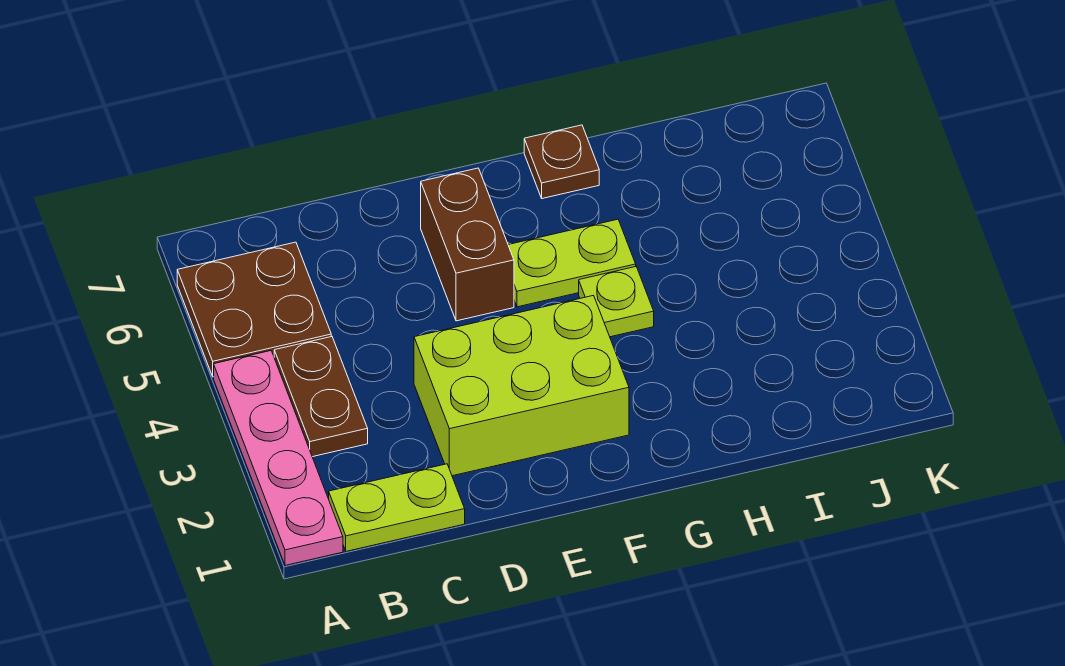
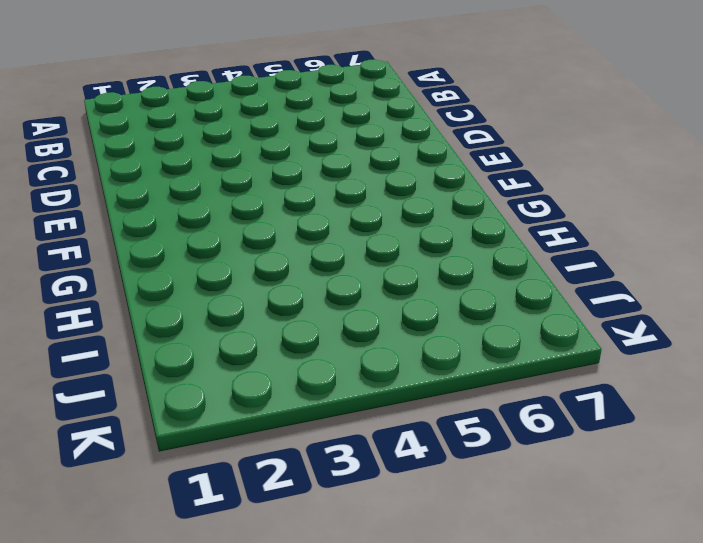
none -> pink plate A1:A4 level 1
none -> brown plate A5:B6 level 1

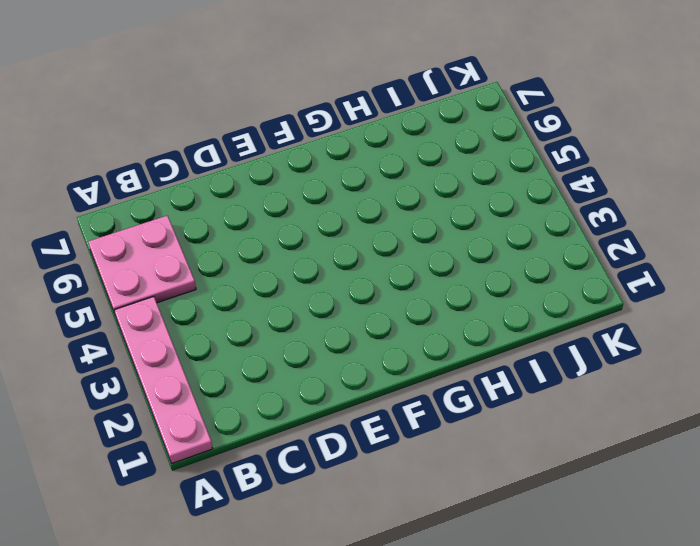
pink plate A5:B6 level 1 -> brown plate A5:B6 level 1
none -> lime plate B1:C1 level 1
none -> brown plate B3:B4 level 1

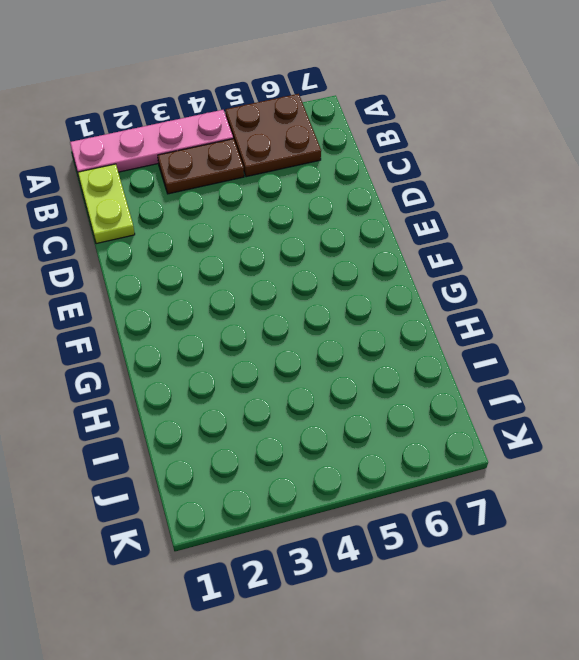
none -> lime brick D2:F3 level 1
none -> brown brick E5:E6 level 1

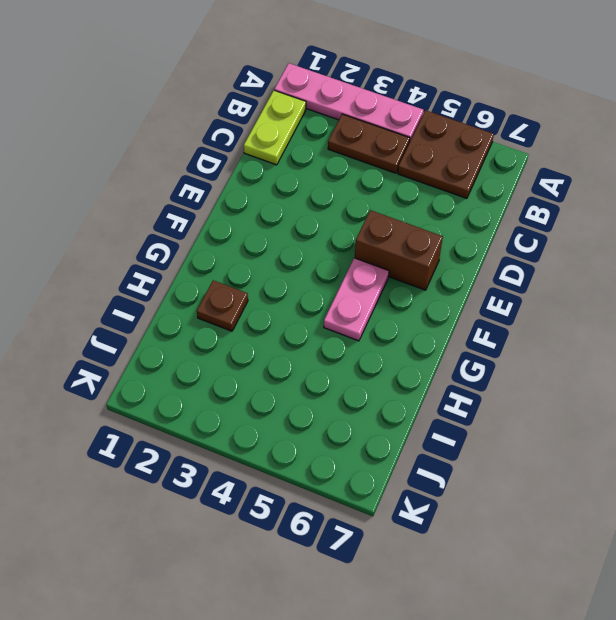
pink plate F5:G5 level 1 -> lime plate F5:G5 level 1
brown plate H2 level 1 -> brown plate G7 level 1
none -> lime brick D2:F3 level 1
none -> lime plate G4 level 1

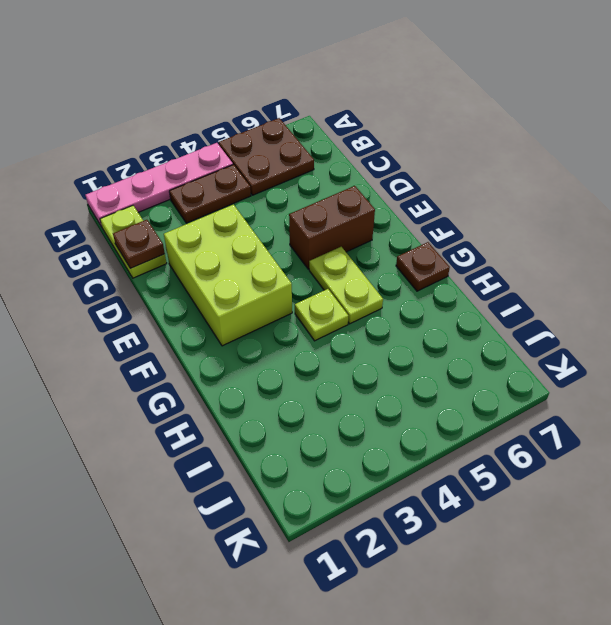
brown plate C1 level 2 -> none

